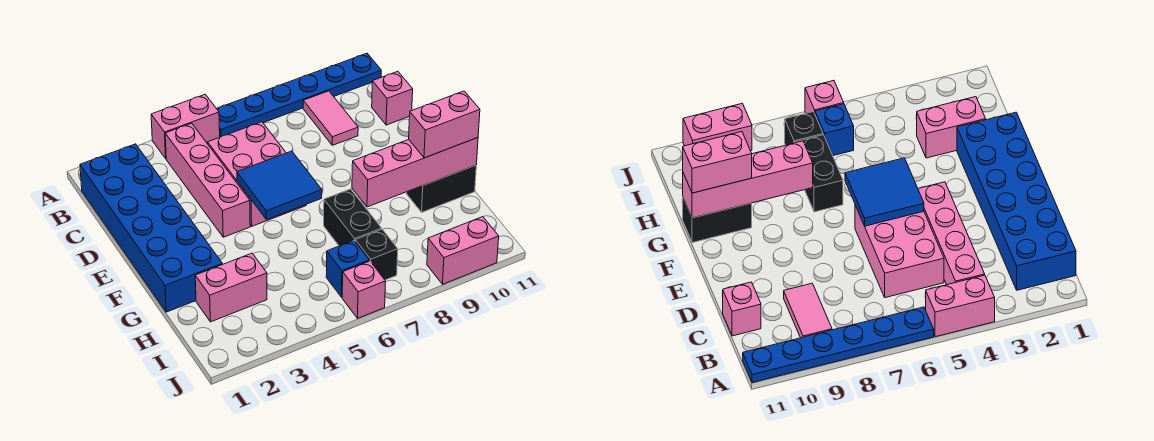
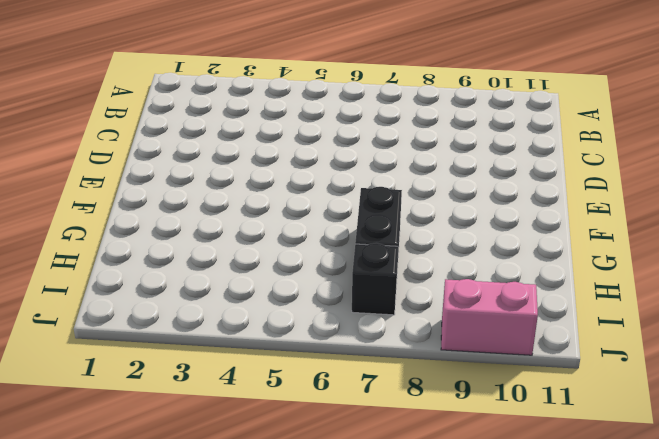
none -> pink brick A4:A5 level 1
none -> blue plate A6:A11 level 1
none -> blue brick B1:G2 level 1

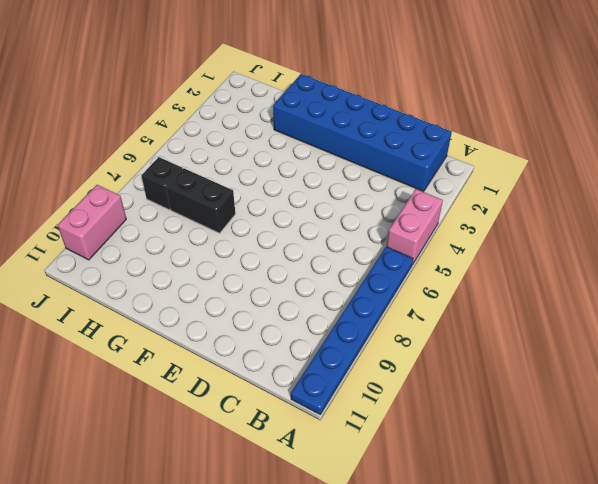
none -> pink brick B4:E4 level 1
none -> pink tile B9:C9 level 1
none -> pink brick C5:E6 level 1

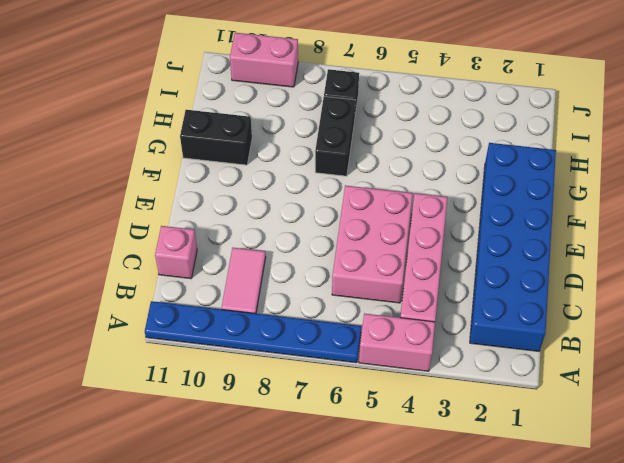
none -> pink brick H2:H3 level 1
none -> blue brick I6 level 1
none -> pink brick J6 level 1

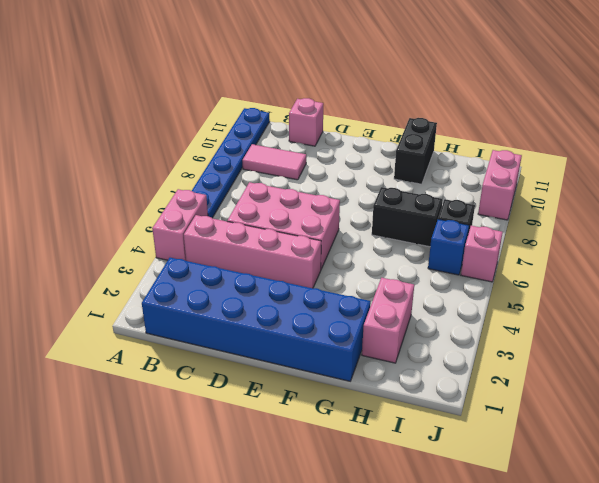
none -> blue tile E5:F6 level 2
none -> pink brick G8:G11 level 2
none -> pink brick G10:G11 level 3

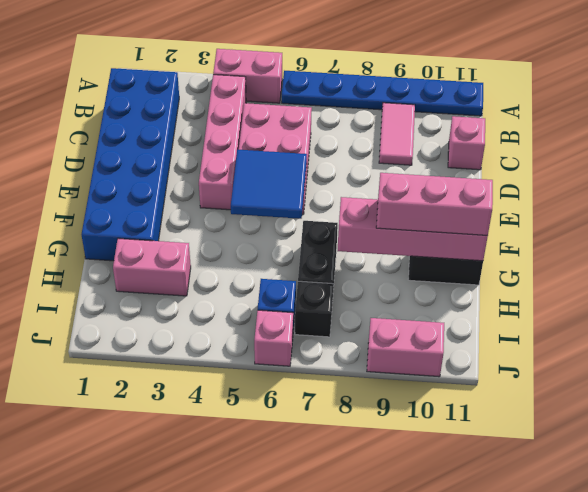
pink brick G9:G11 level 3 -> pink brick G10:G11 level 3

